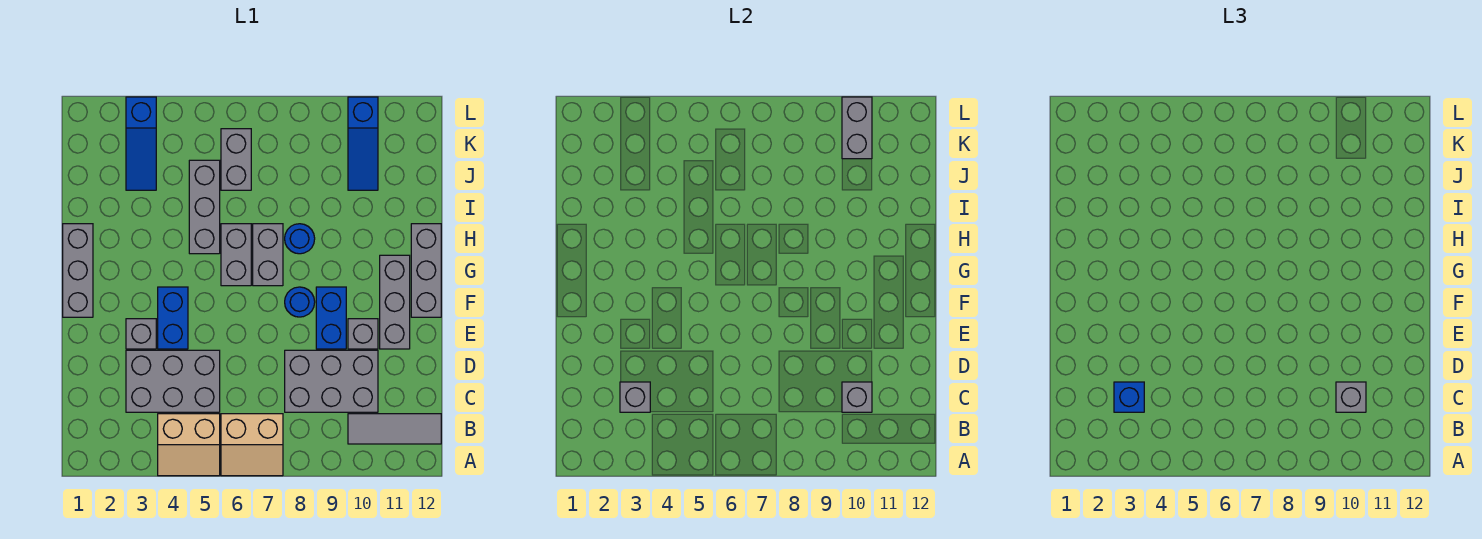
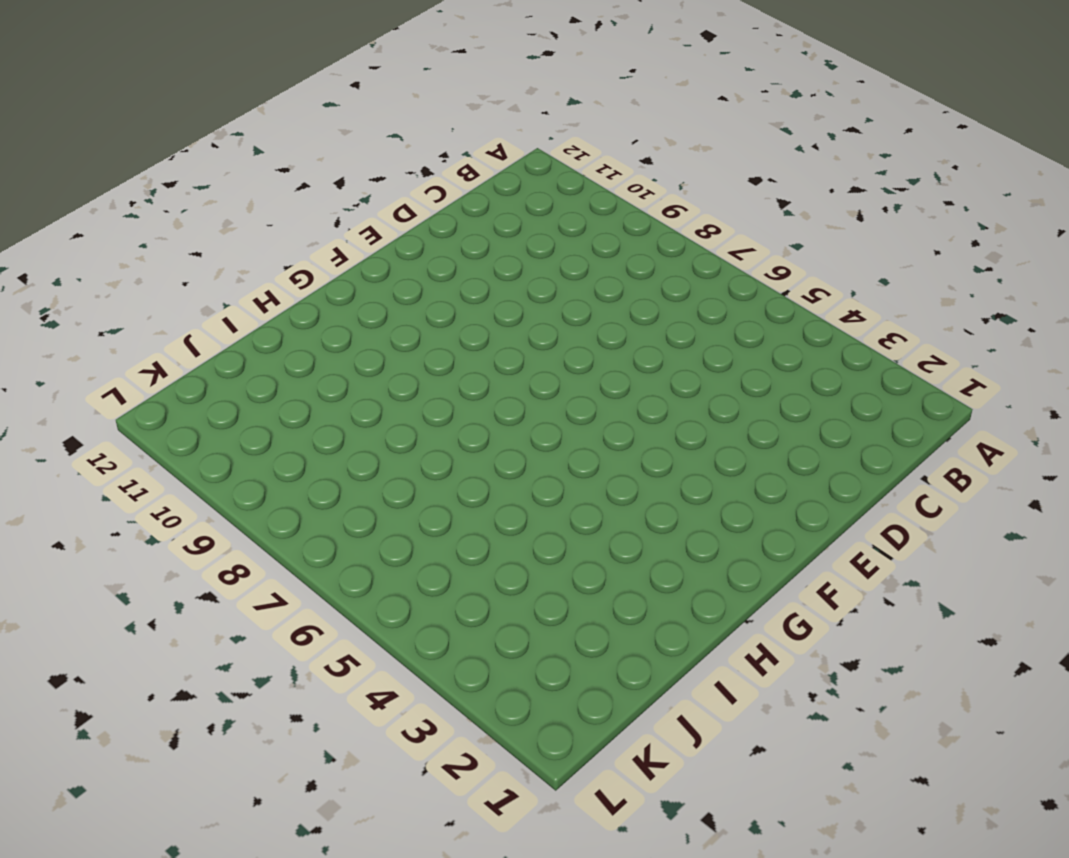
none -> tan slope A4:B5 level 1 top B
none -> tan slope A6:B7 level 1 top B
none -> grey tile B10:B12 level 1

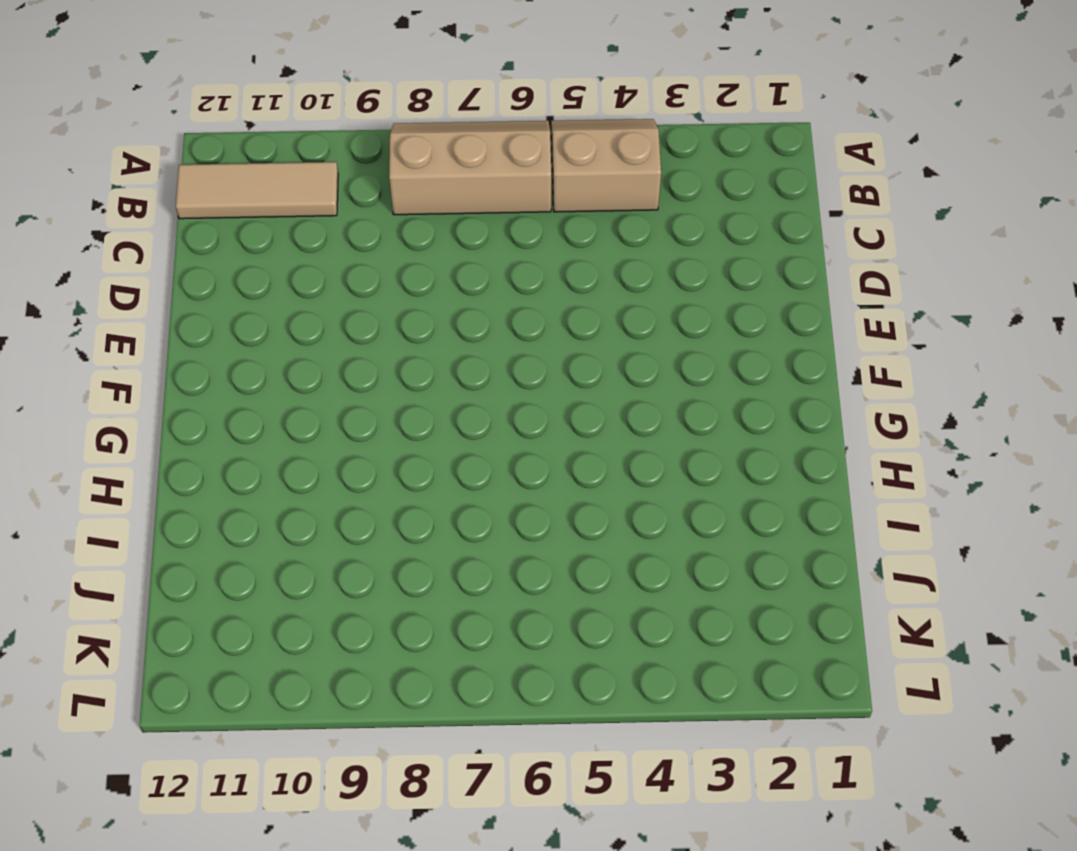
tan slope A6:B8 level 1 top B -> tan slope A6:B7 level 1 top B
tan tile B10:B12 level 1 -> grey tile B10:B12 level 1
none -> grey brick C3:D5 level 1
none -> grey brick C8:D10 level 1
none -> grey brick E3 level 1

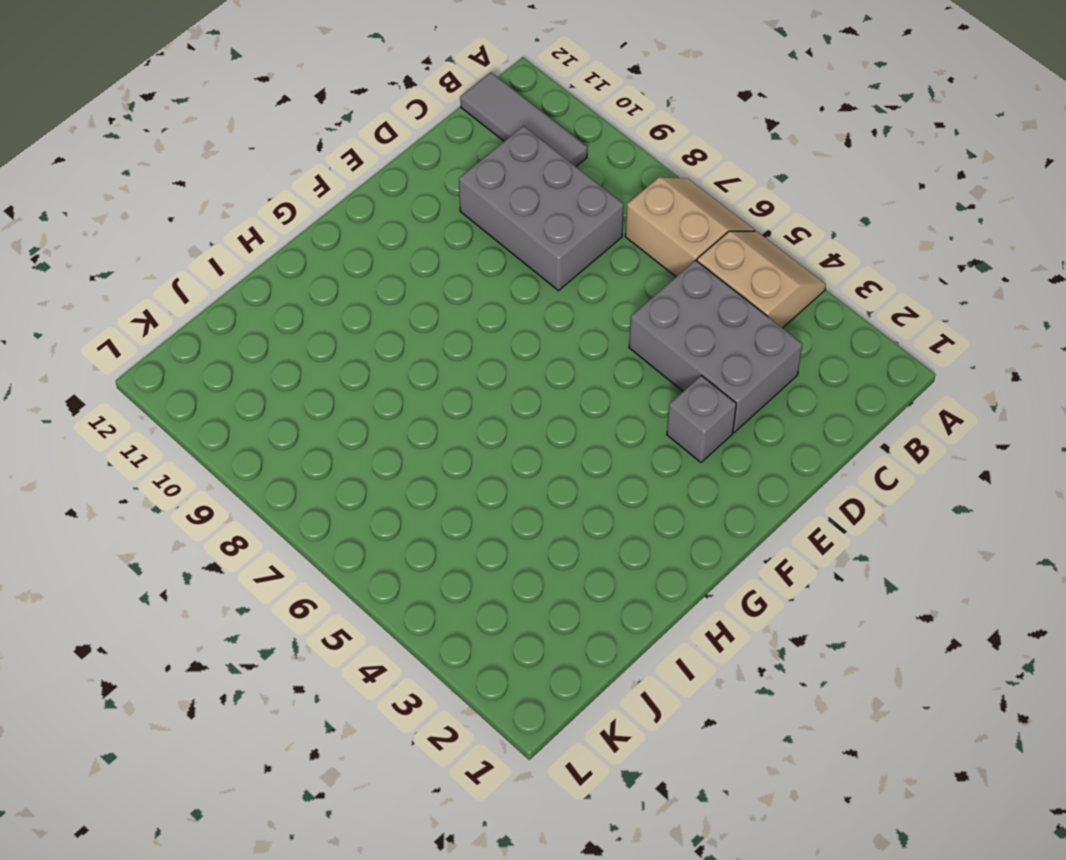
none -> blue brick E4:F4 level 1
none -> blue brick E9:F9 level 1
none -> grey brick E10 level 1

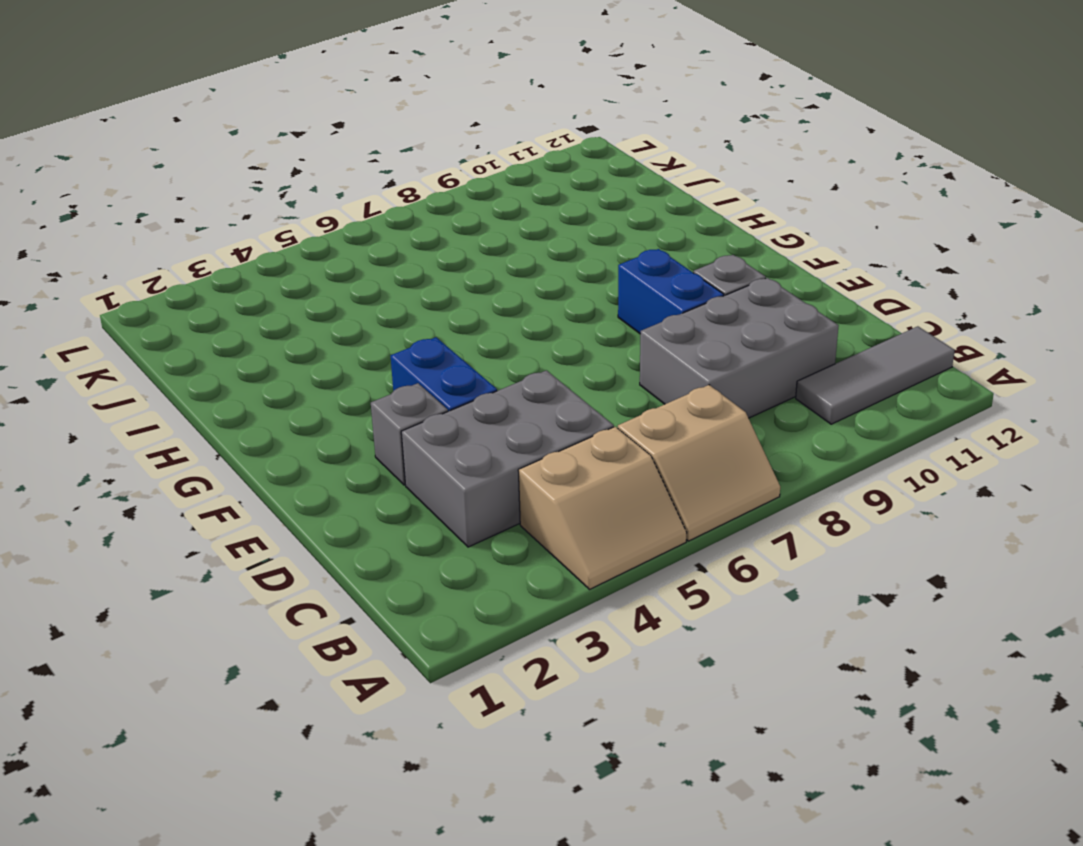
none -> grey brick E11:G11 level 1
none -> grey brick F1:H1 level 1
none -> blue round brick F8 level 1

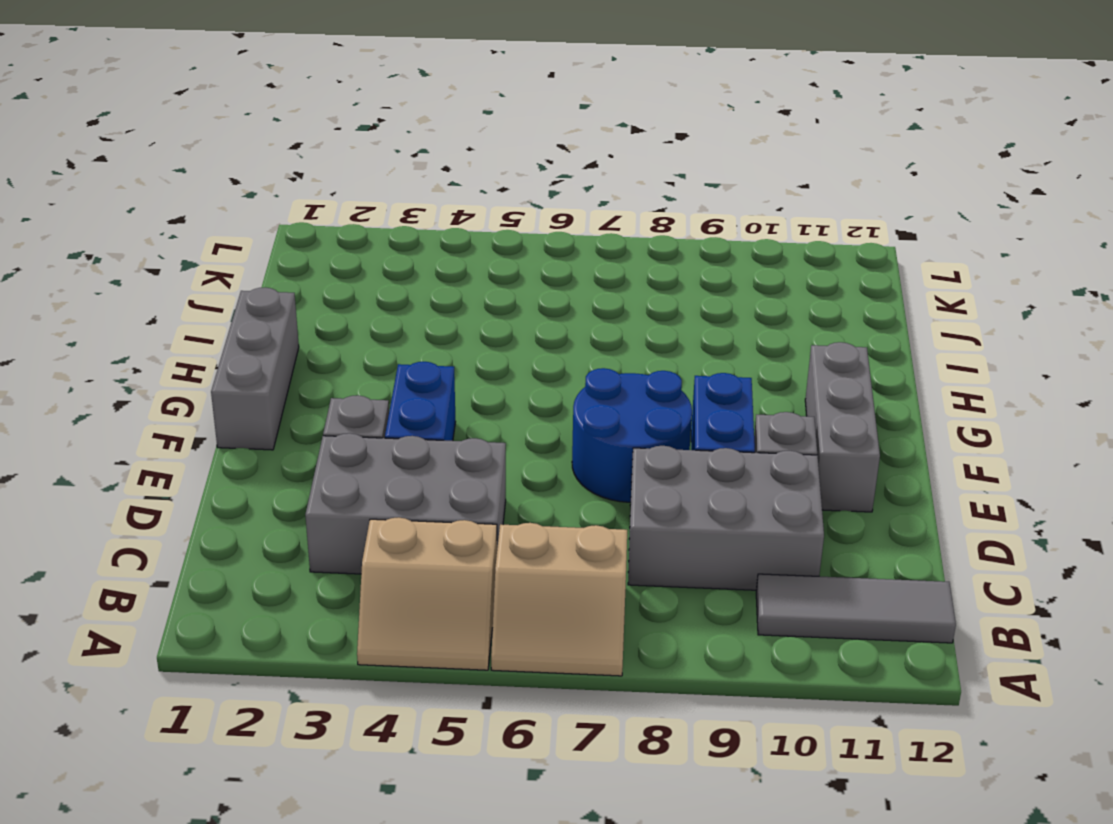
blue round brick E7:F8 level 1 -> blue round brick F8 level 1
none -> grey brick F12:H12 level 1
none -> grey brick G6:H6 level 1
none -> grey brick G7:H7 level 1

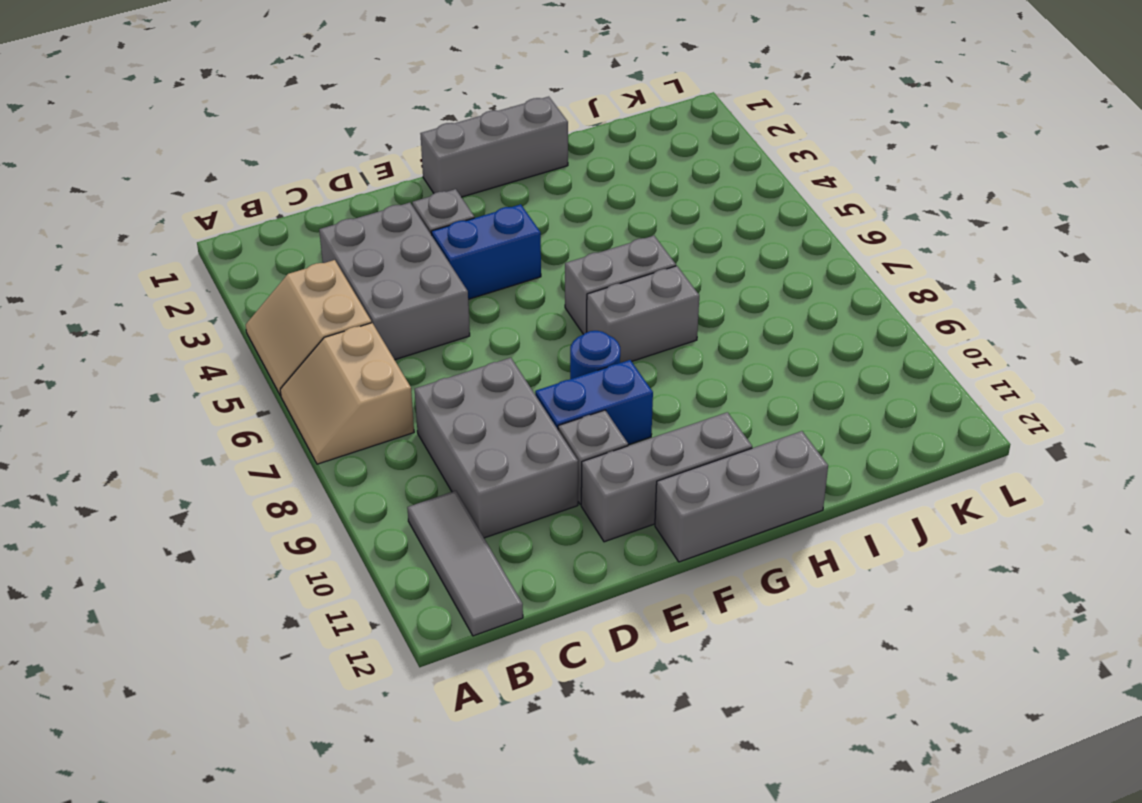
none -> grey brick H5:J5 level 1
none -> blue round brick H8 level 1
none -> blue slope J3:L3 level 1 top L

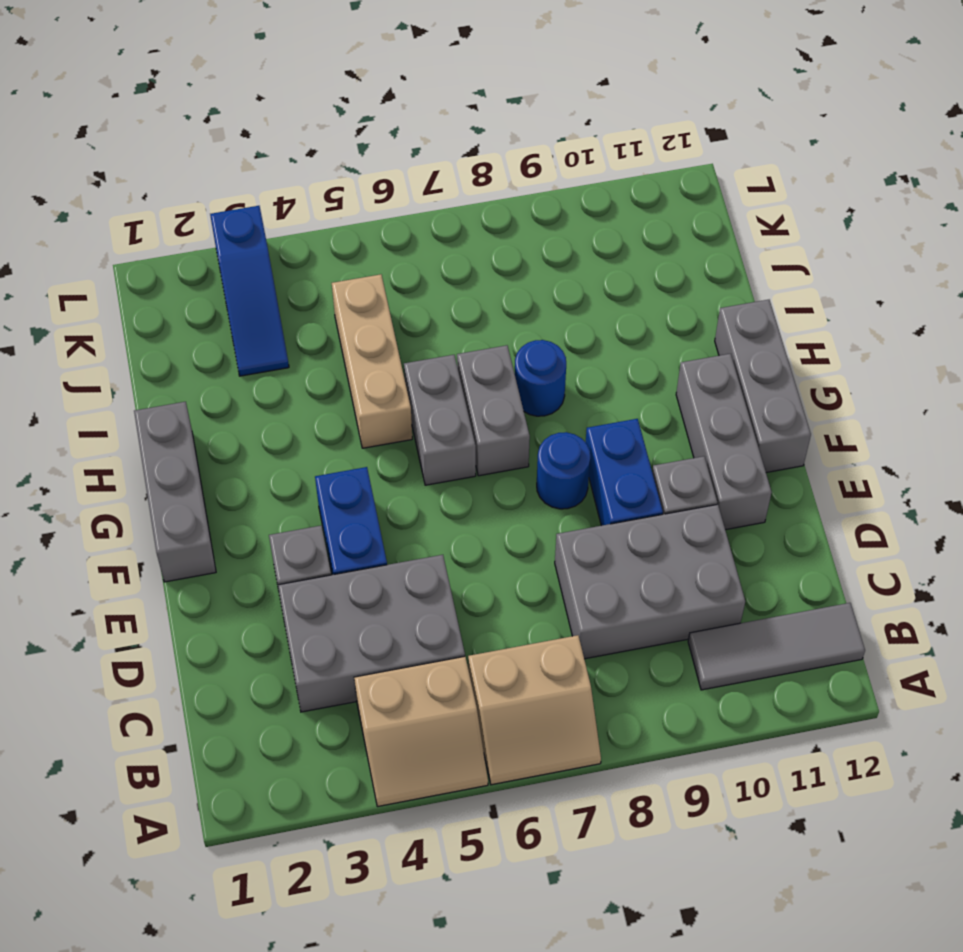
tan brick H5:J5 level 1 -> grey brick H5:J5 level 1
none -> grey brick J6:K6 level 1
none -> blue slope J10:L10 level 1 top L
none -> grey brick C3 level 2

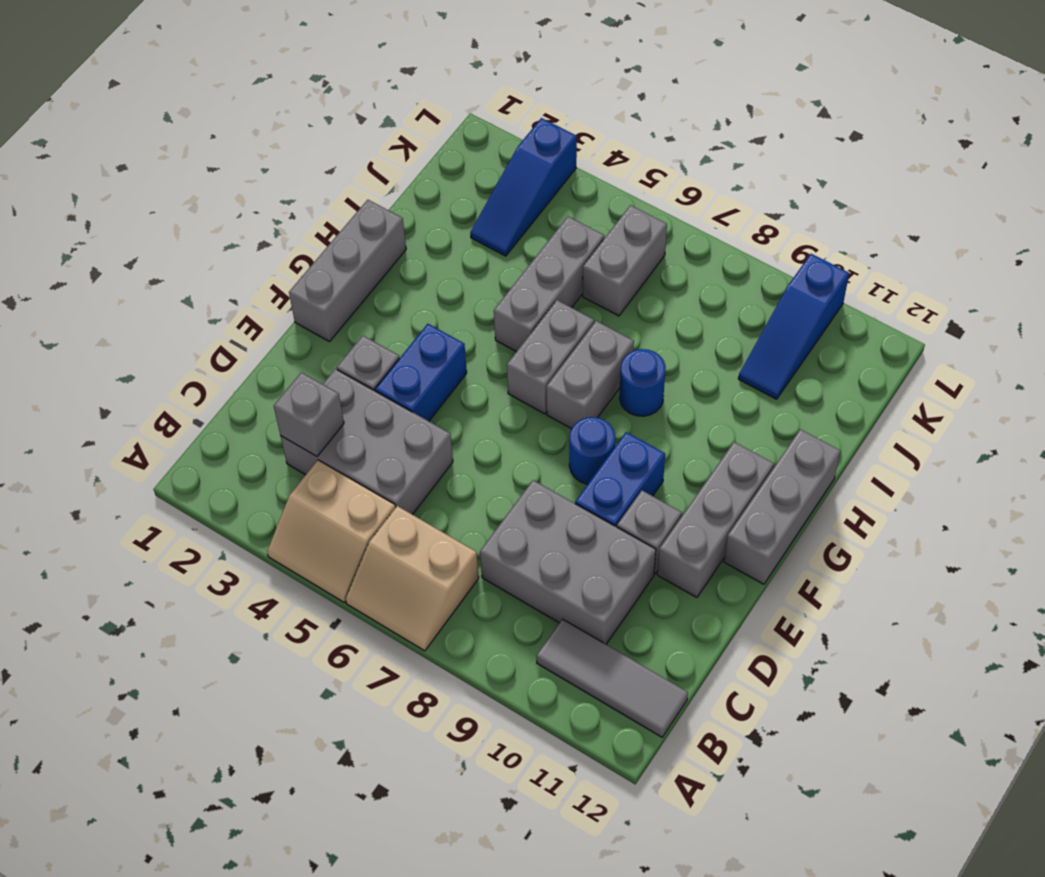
none -> grey brick C10 level 2
none -> grey brick K10:L10 level 2
none -> blue brick C3 level 3

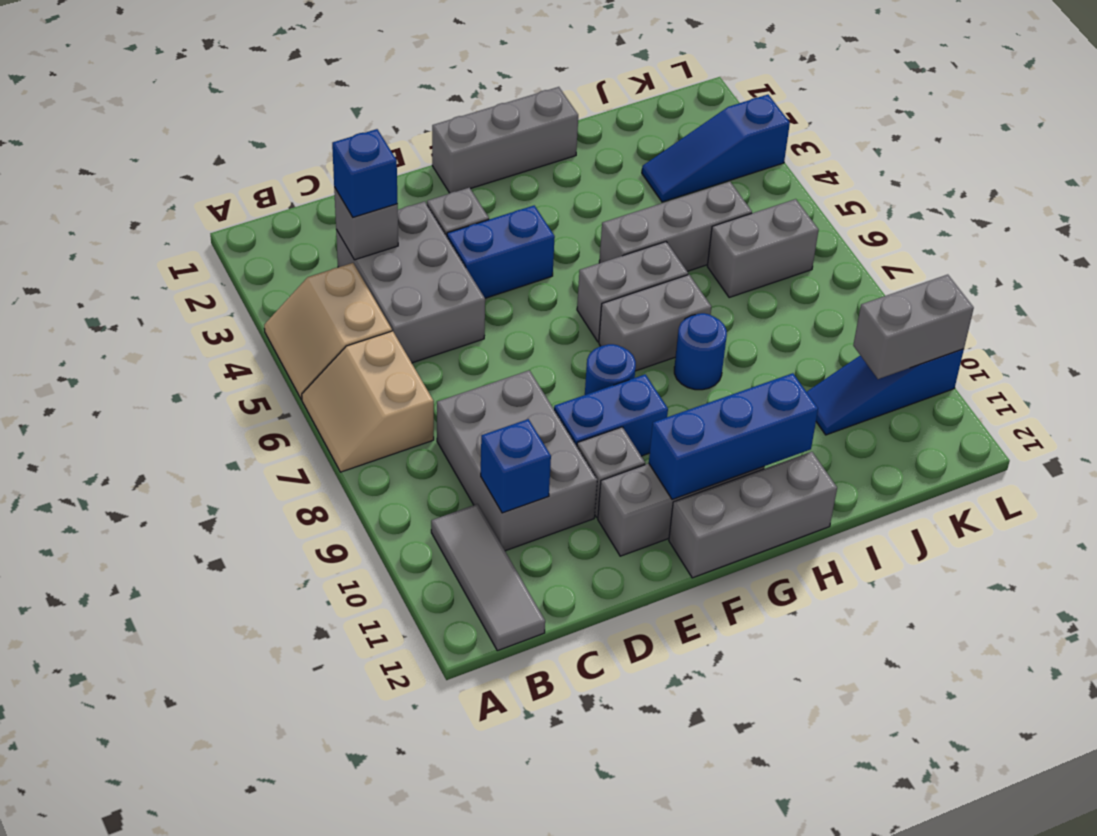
blue brick C10 level 2 -> grey brick C10 level 2
blue brick F11:H11 level 2 -> none
none -> grey brick C10 level 3

